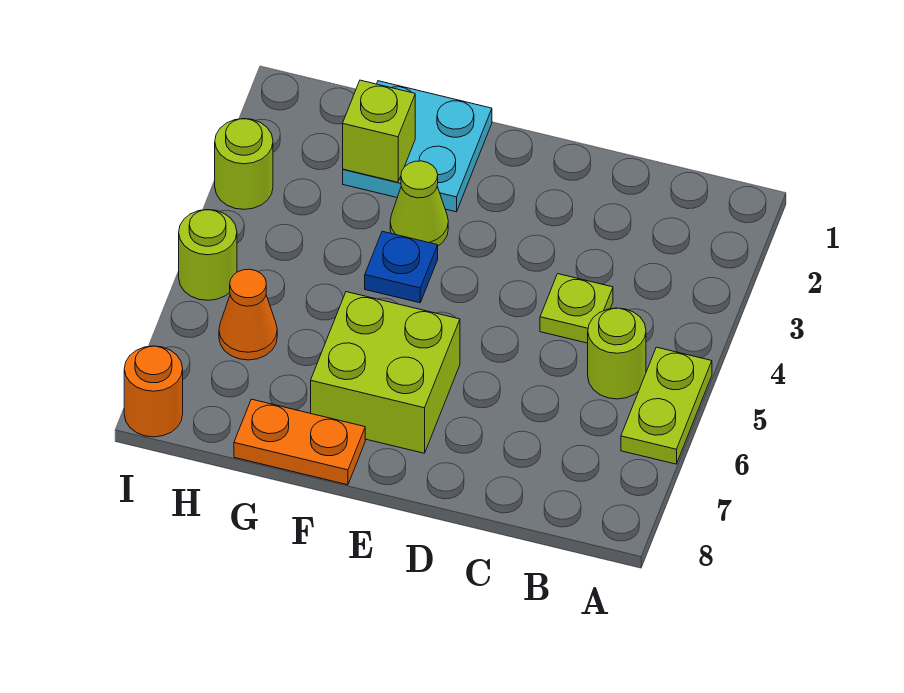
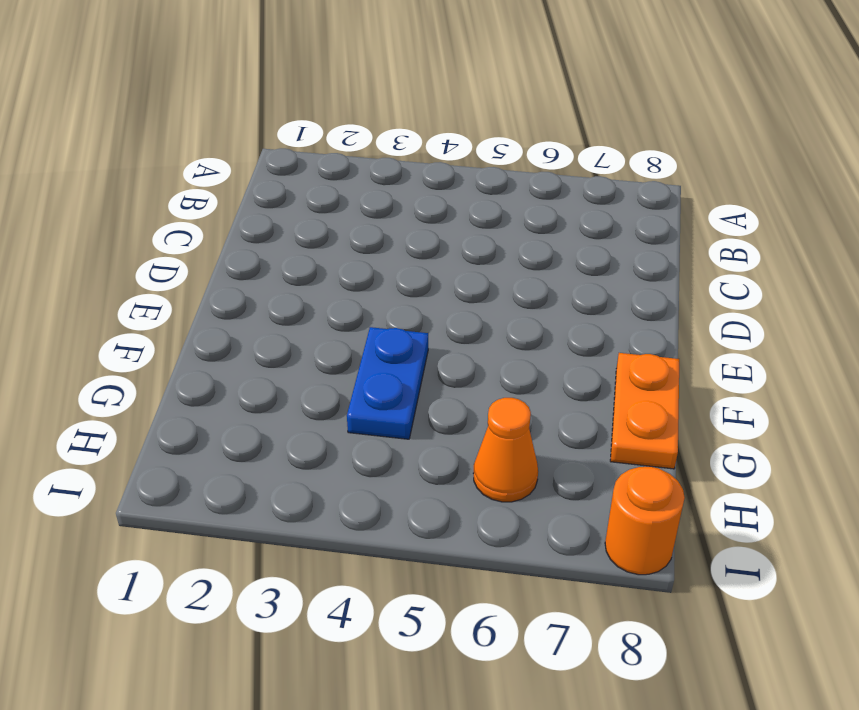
blue plate F4:G4 level 1 -> blue plate F4 level 1
none -> lime plate A5:A6 level 1
none -> lime round brick B5 level 1
none -> lime plate C4 level 1

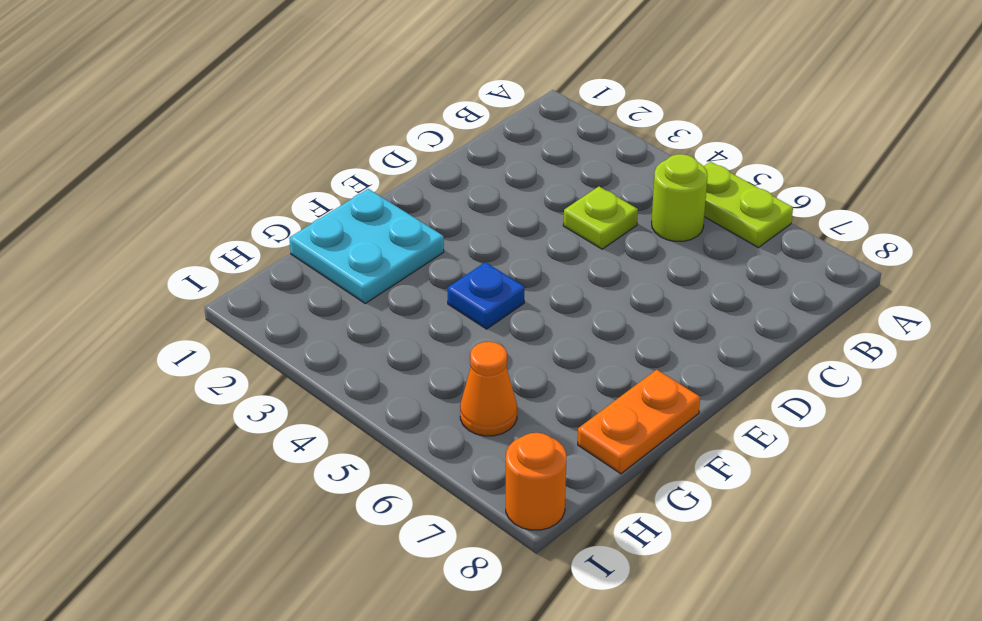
none -> lime brick E6:F7 level 1
none -> lime cone F3 level 1
none -> lime round brick I3 level 1

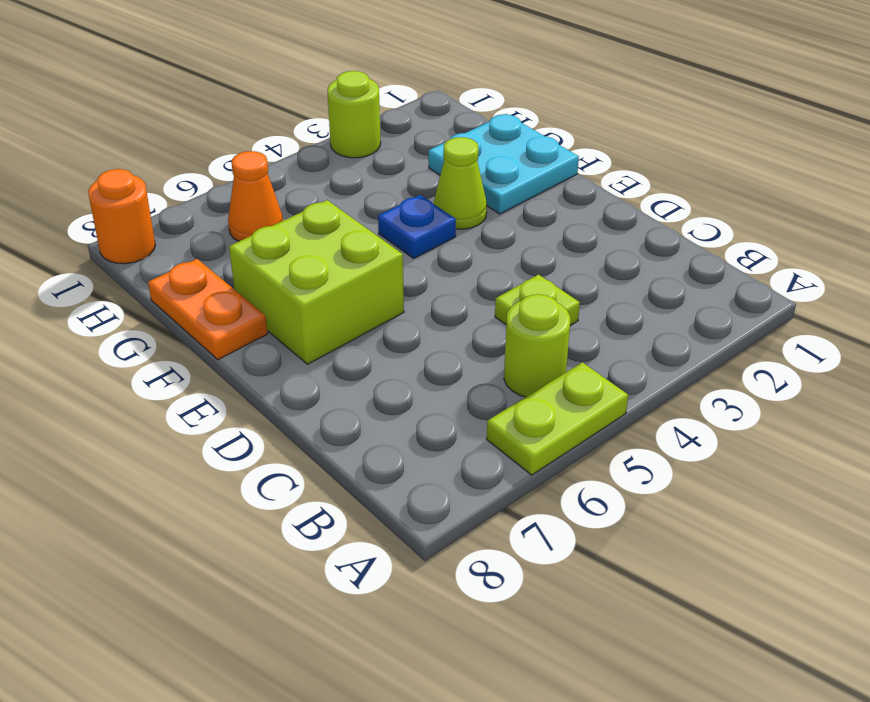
none -> lime round brick I5 level 1
none -> lime brick G2 level 2

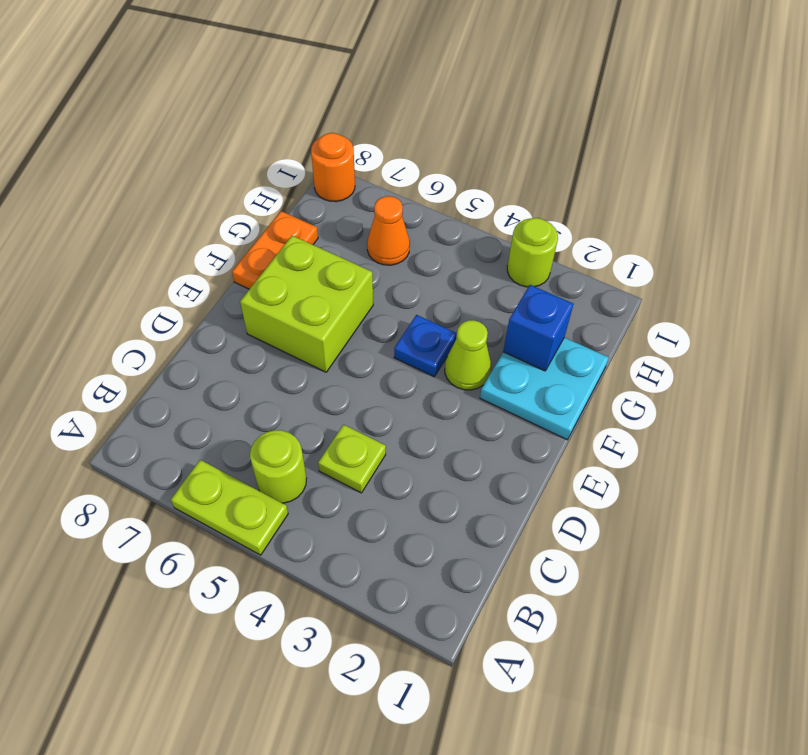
blue brick G2 level 2 -> lime brick G2 level 2
none -> lime round brick I5 level 1

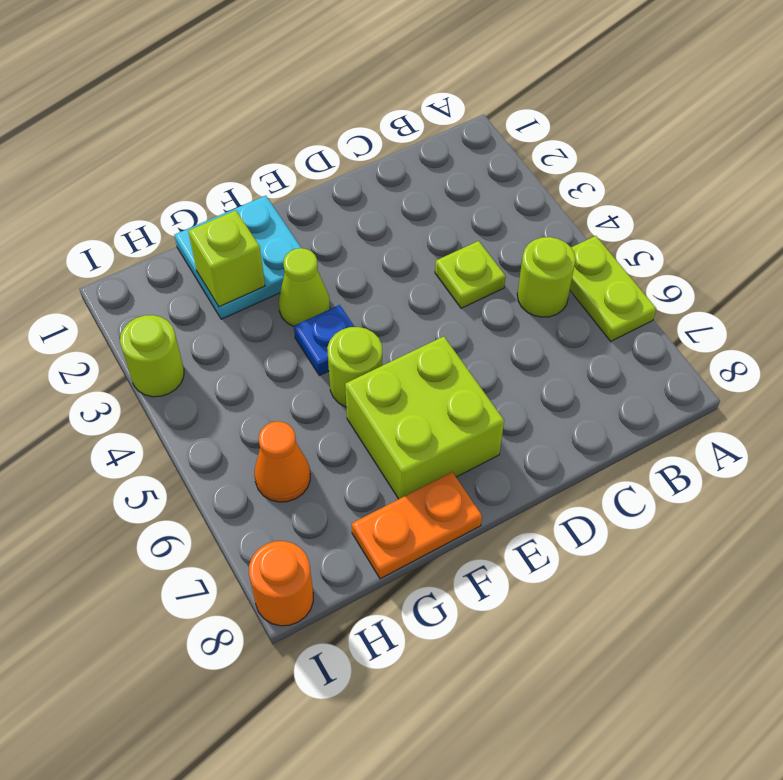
lime round brick F5 level 1 -> lime round brick I5 level 1

